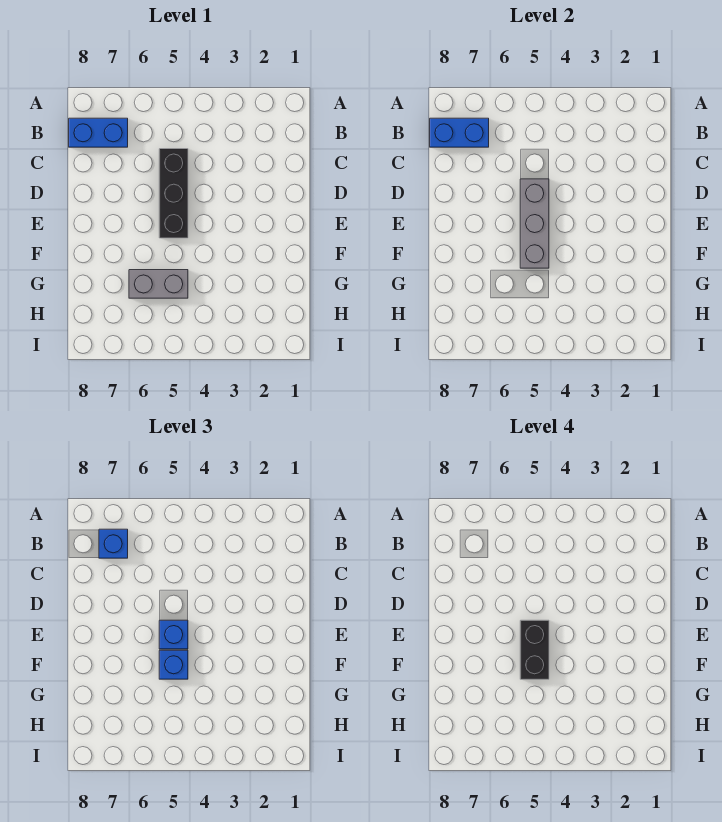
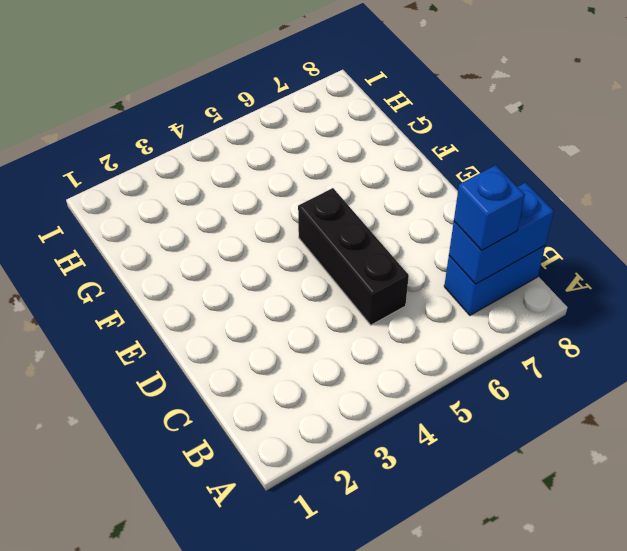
none -> grey brick G5:G6 level 1
none -> grey brick D5:F5 level 2

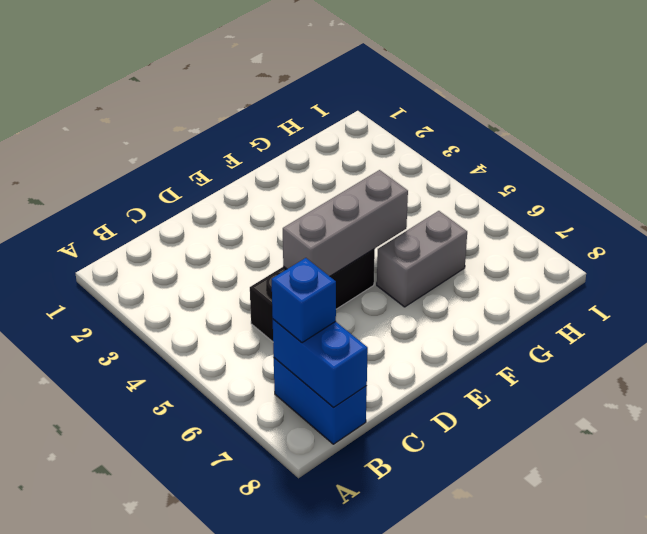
grey brick F6:G6 level 1 -> grey brick G5:G6 level 1
none -> blue brick E5 level 3
none -> blue brick F5 level 3

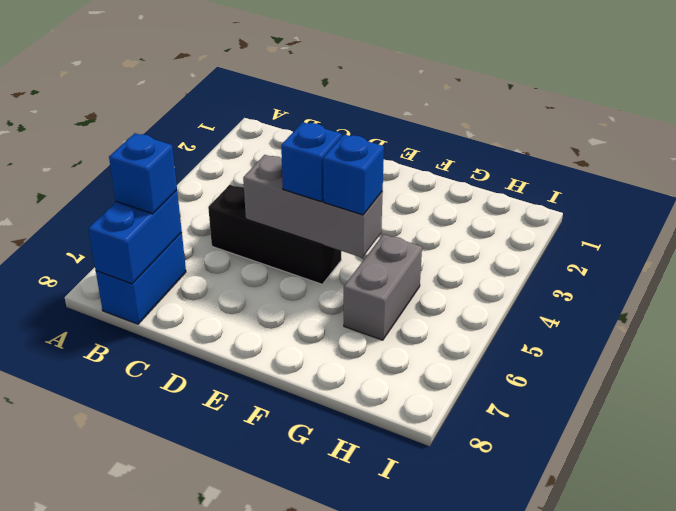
none -> black brick E5:F5 level 4

